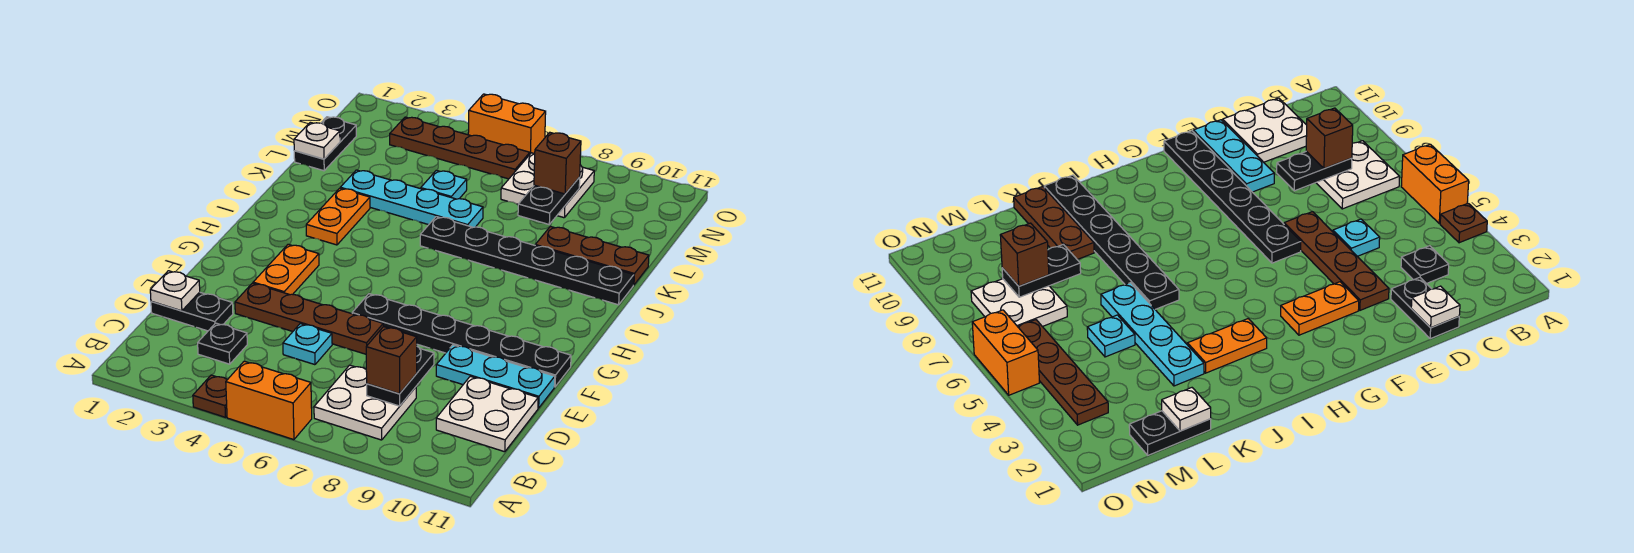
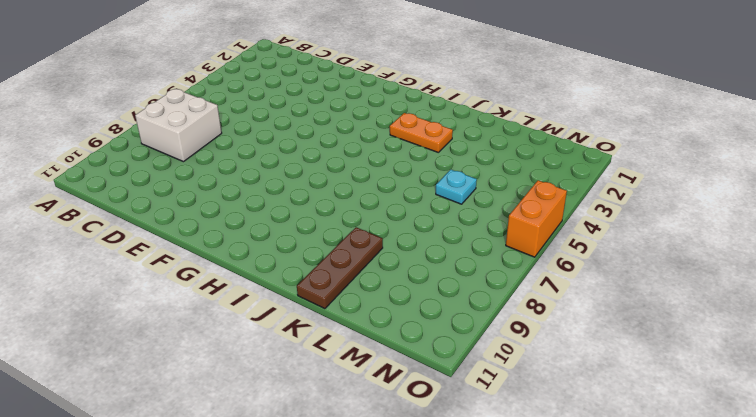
white brick B7:C8 level 1 -> white plate B7:C8 level 1
none -> brown plate A4 level 1
none -> orange brick A5:A6 level 1
none -> black plate C3 level 1

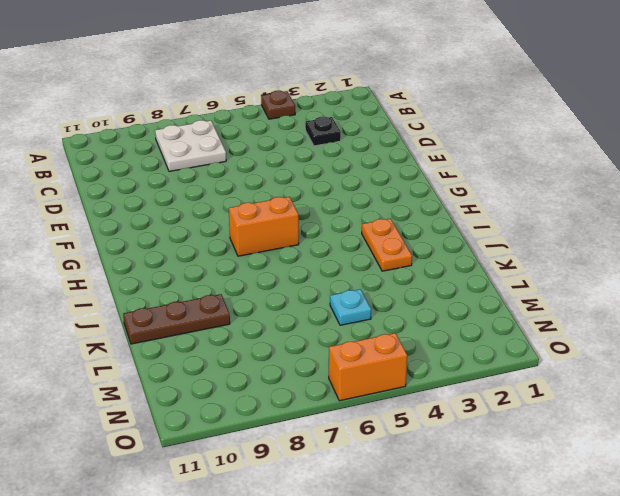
orange brick H6:H7 level 1 -> orange brick A5:A6 level 1
none -> white plate C10:D11 level 1
none -> black plate D1:D2 level 1
none -> cyan plate D5 level 1

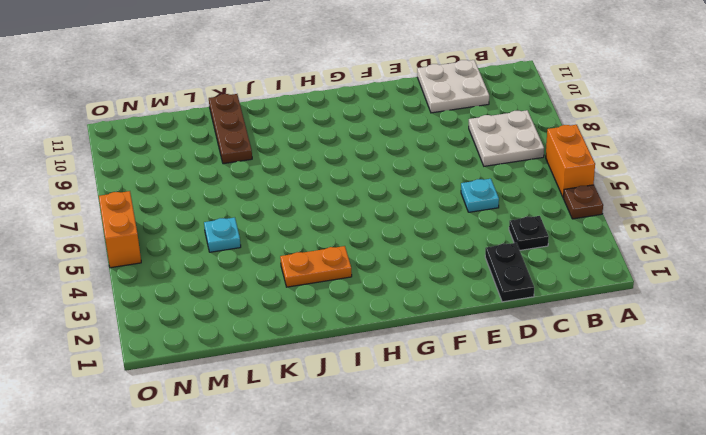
none -> brown plate E3:E6 level 1
none -> cyan plate E9:E11 level 1
none -> orange plate F3:G3 level 1

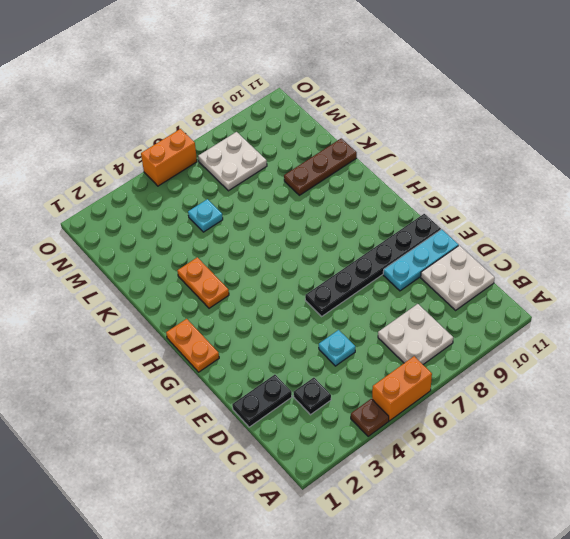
orange plate G1:H1 level 1 -> orange plate F3:G3 level 1
none -> brown plate E3:E6 level 1
none -> black plate J6:J11 level 1
none -> cyan plate K3:K6 level 1

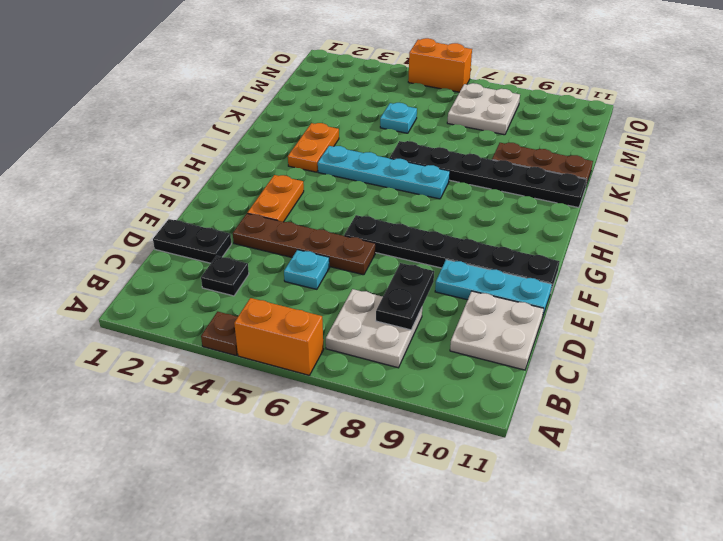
cyan plate I4:I7 level 1 -> cyan plate K3:K6 level 1
none -> black plate L1:M1 level 1
none -> brown plate N3:N6 level 1
none -> white plate D1 level 2

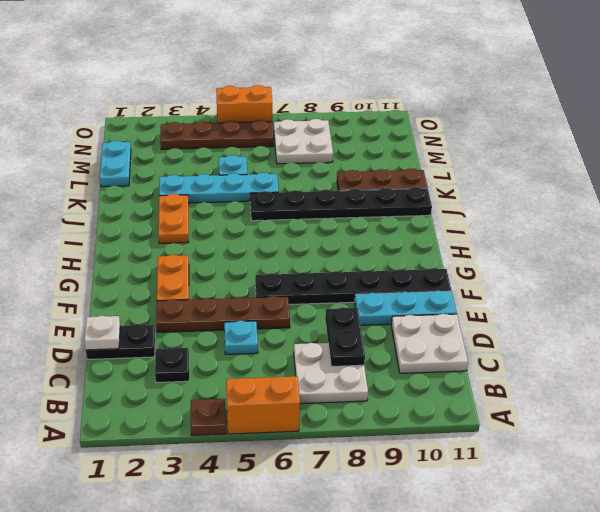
cyan plate L1:M1 level 1 -> black plate L1:M1 level 1
none -> white plate L1 level 2
none -> black plate L8:M8 level 2
none -> brown brick C8 level 3

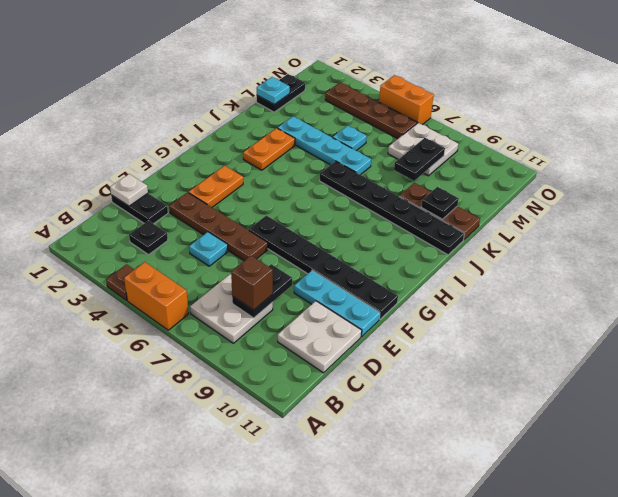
black plate K10 level 2 -> none
cyan plate L1 level 2 -> white plate L1 level 2
none -> brown brick M8 level 3

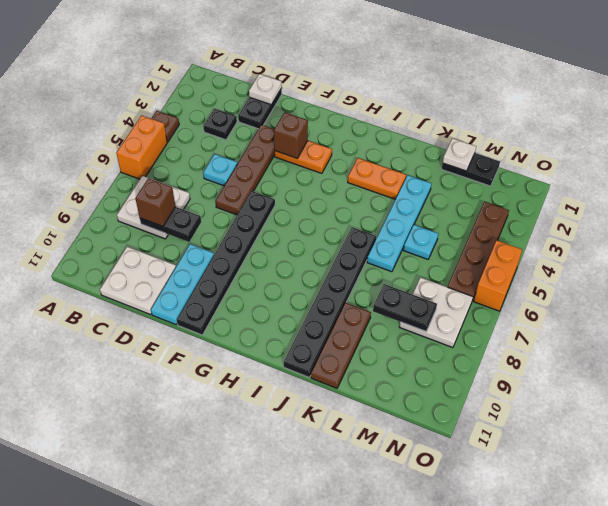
brown brick F3 level 2 -> brown brick M8 level 3

